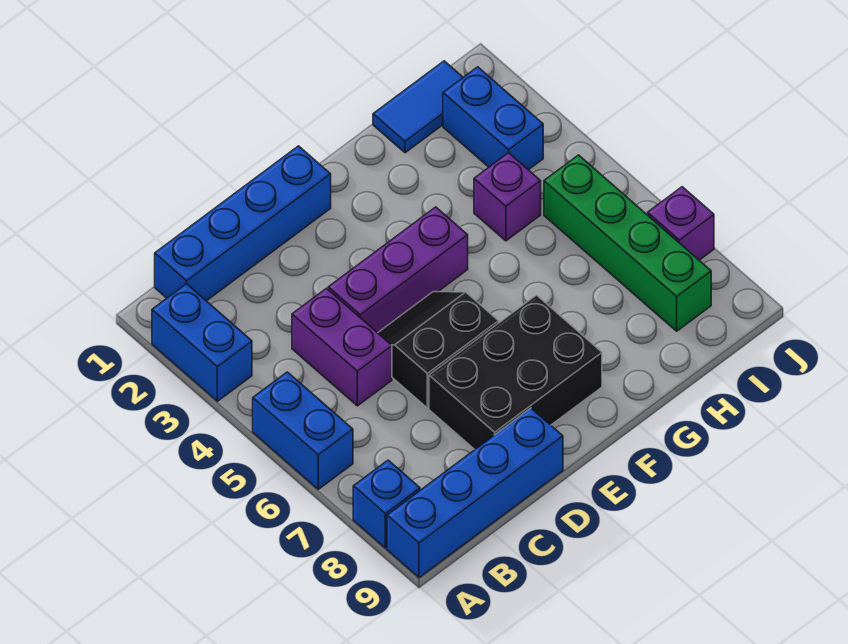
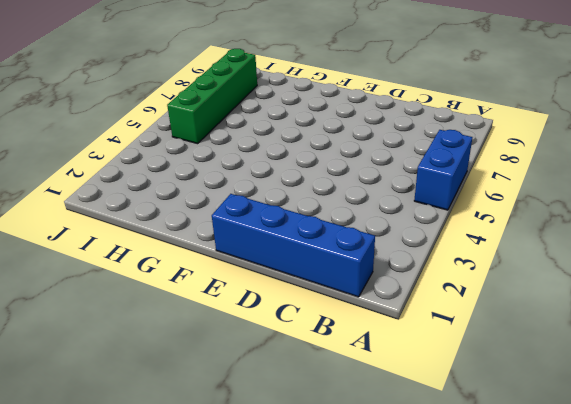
none -> blue brick A2:A3 level 1
none -> blue brick A8 level 1
none -> blue brick A9:D9 level 1

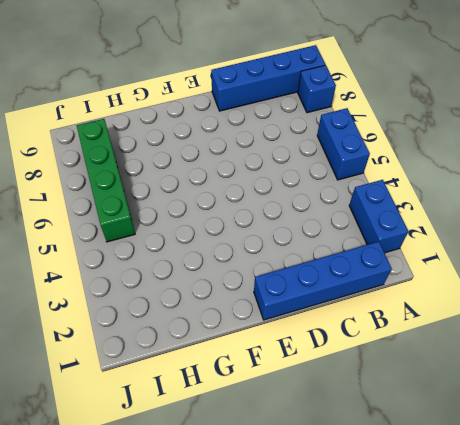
none -> purple brick C4:C5 level 1
none -> purple brick D4:F4 level 1
none -> black slope D5:E6 level 1 top 6

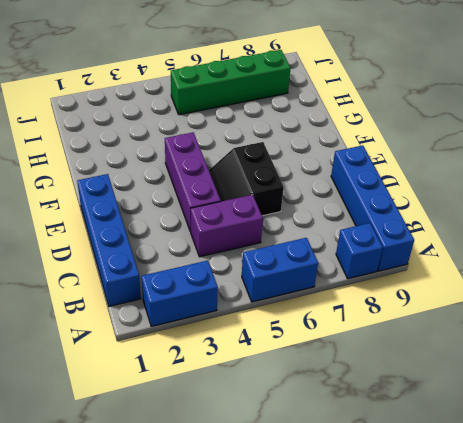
none -> black brick D7:F8 level 1
none -> blue tile H1:I1 level 1
none -> purple brick H4 level 1

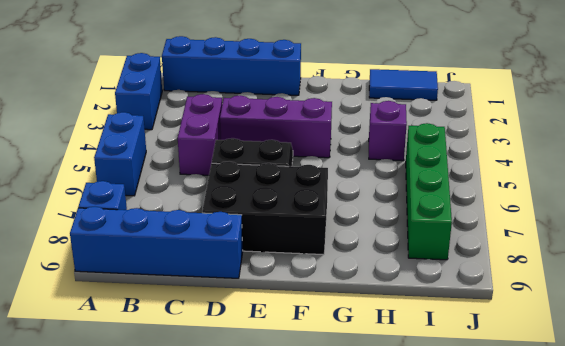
none -> blue brick I2:I3 level 1
none -> purple brick J7 level 1

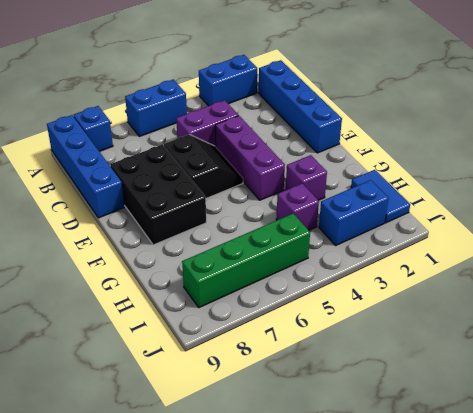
purple brick G3 level 1 -> purple brick J7 level 1

